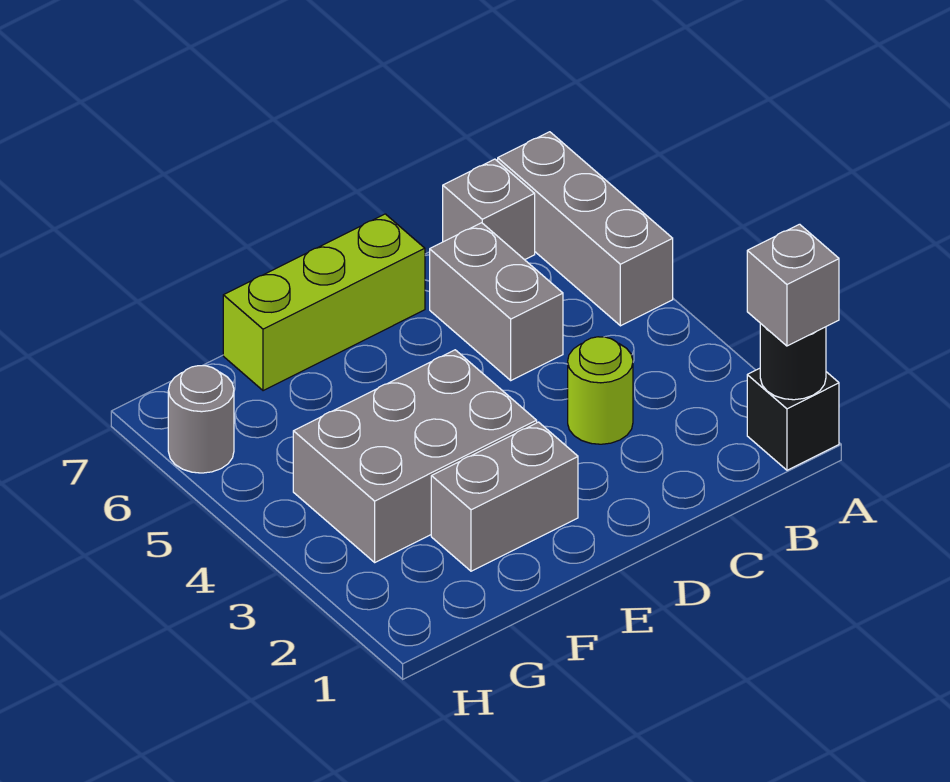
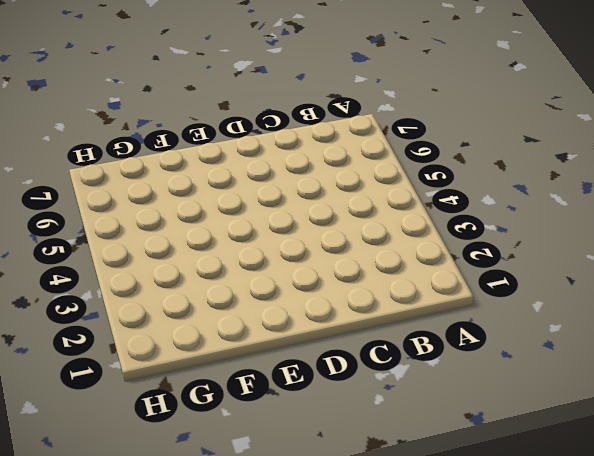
none -> black brick A1 level 1
none -> grey brick A5:A7 level 1

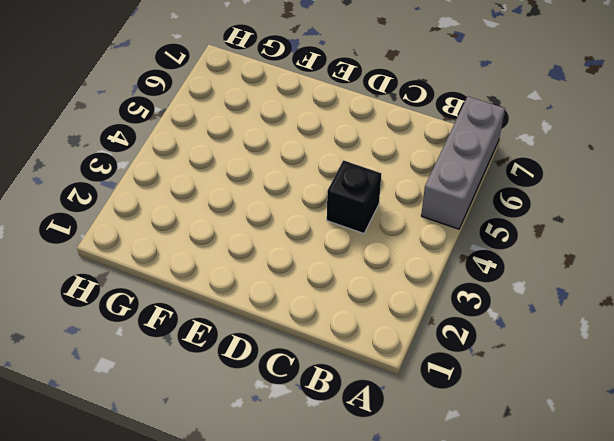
black brick C4 level 1 -> black brick A1 level 1
none -> grey brick B7 level 1
none -> lime round brick C3 level 1

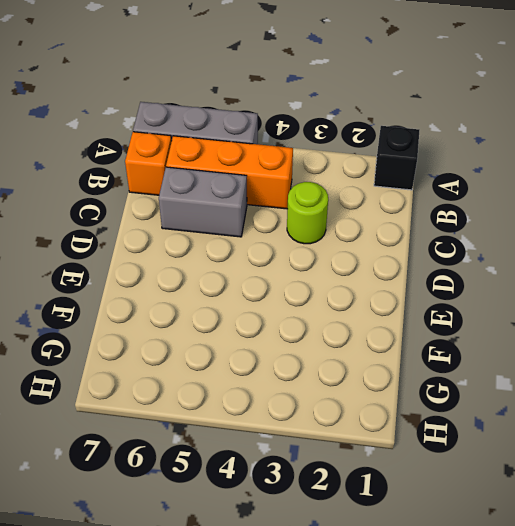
orange brick B4:B6 level 1 -> none
orange brick B7 level 1 -> grey brick B7 level 1
none -> lime brick D7:F7 level 1
none -> grey brick E2:F2 level 1

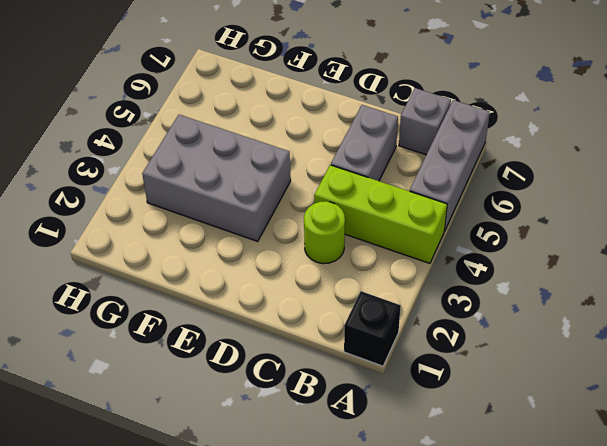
lime brick A4:C4 level 1 -> lime brick D7:F7 level 1
none -> grey brick E2:F2 level 1
none -> grey round brick H6 level 1

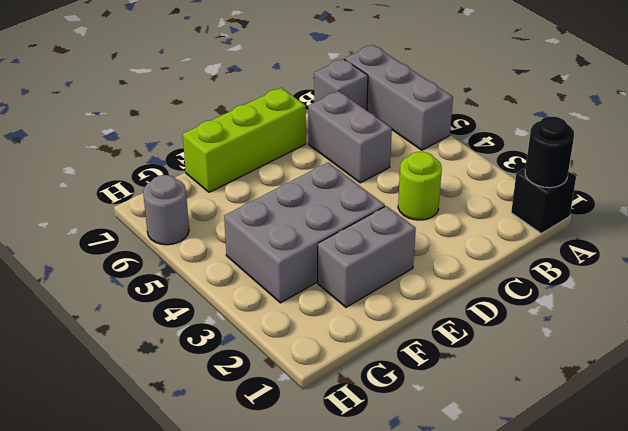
none -> grey brick A1 level 3

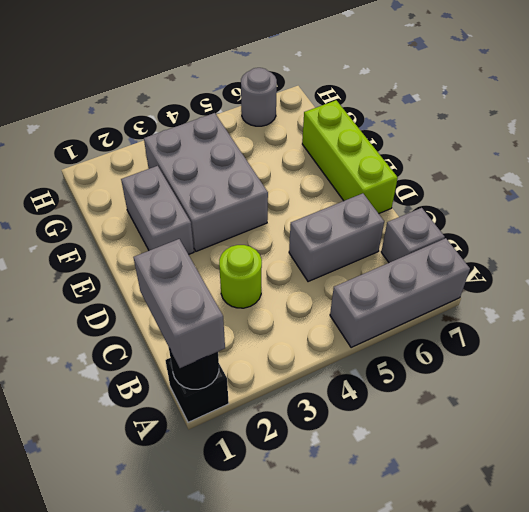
grey brick A1:B1 level 3 -> grey brick A1 level 3

